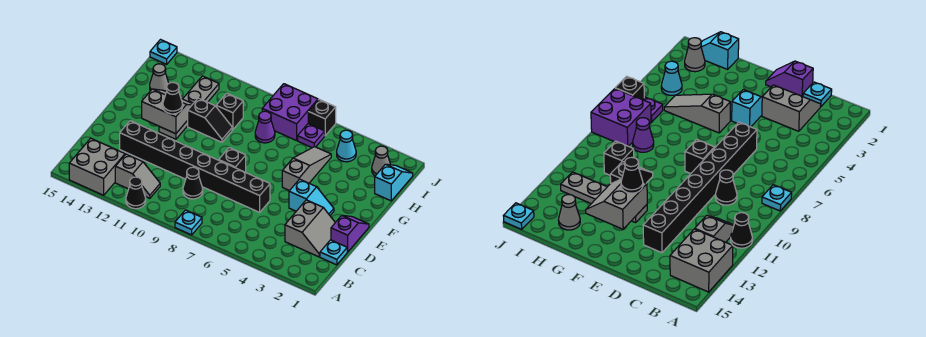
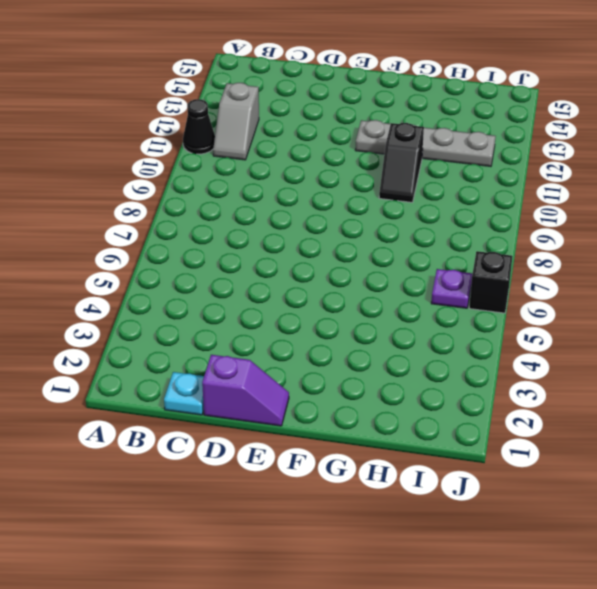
none -> cyan plate A8 level 1
none -> grey brick A13:B14 level 1
none -> grey slope C2:D3 level 1 top 3

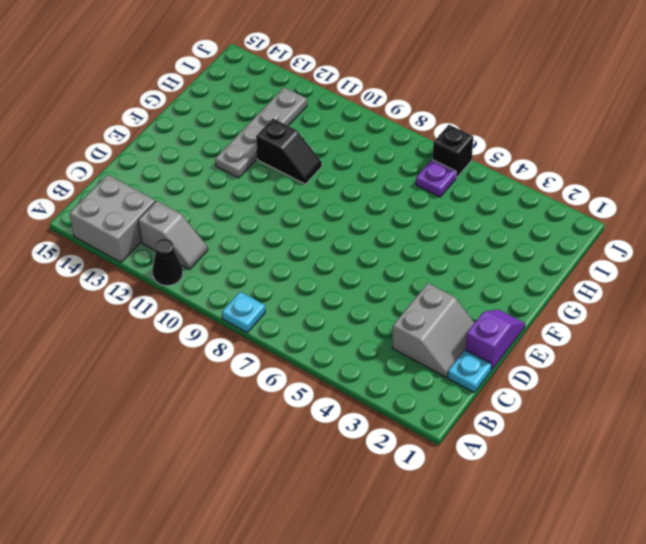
none -> black cone C9 level 1
none -> black brick D6:D13 level 1
none -> cyan slope E3:E4 level 1 top 4

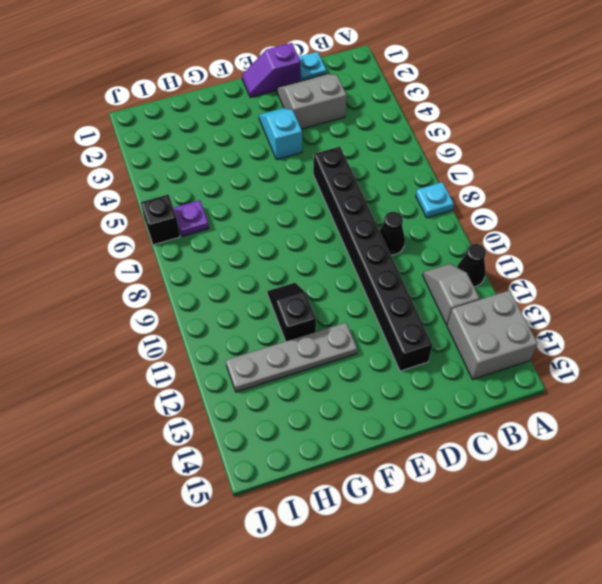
none -> black brick E8 level 1
none -> grey slope F5:H5 level 1 top F
none -> cyan slope H1:I1 level 1 top H

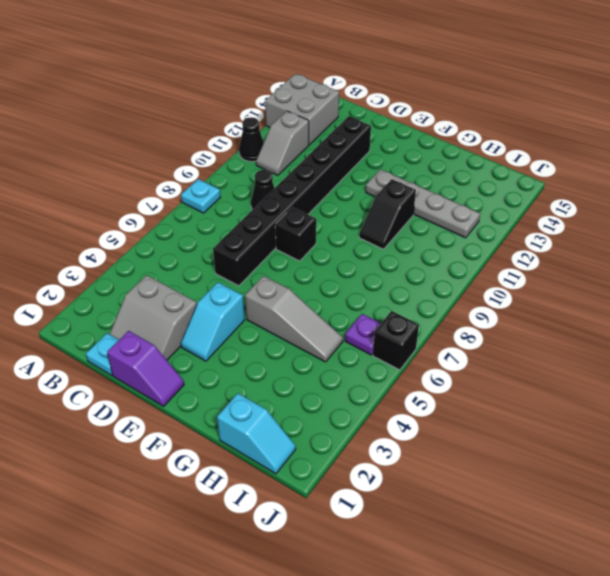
none -> purple cone H8 level 1
none -> black brick H10 level 1
none -> grey cone H14 level 1

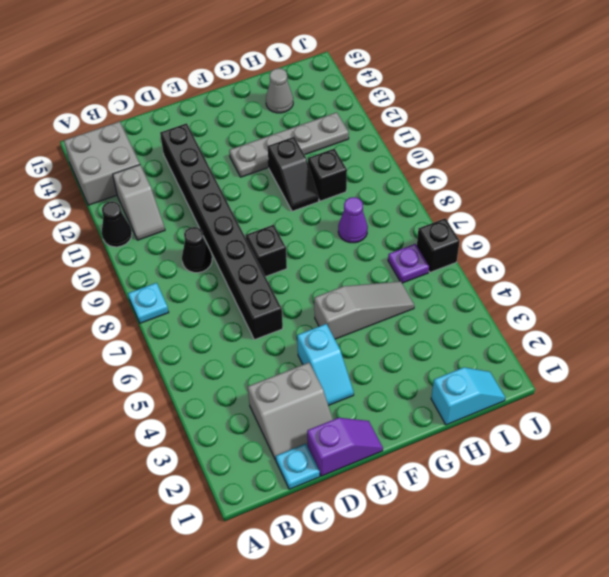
none -> grey cone I2 level 1
none -> cyan cone I4 level 1
none -> purple brick I7:J8 level 1

